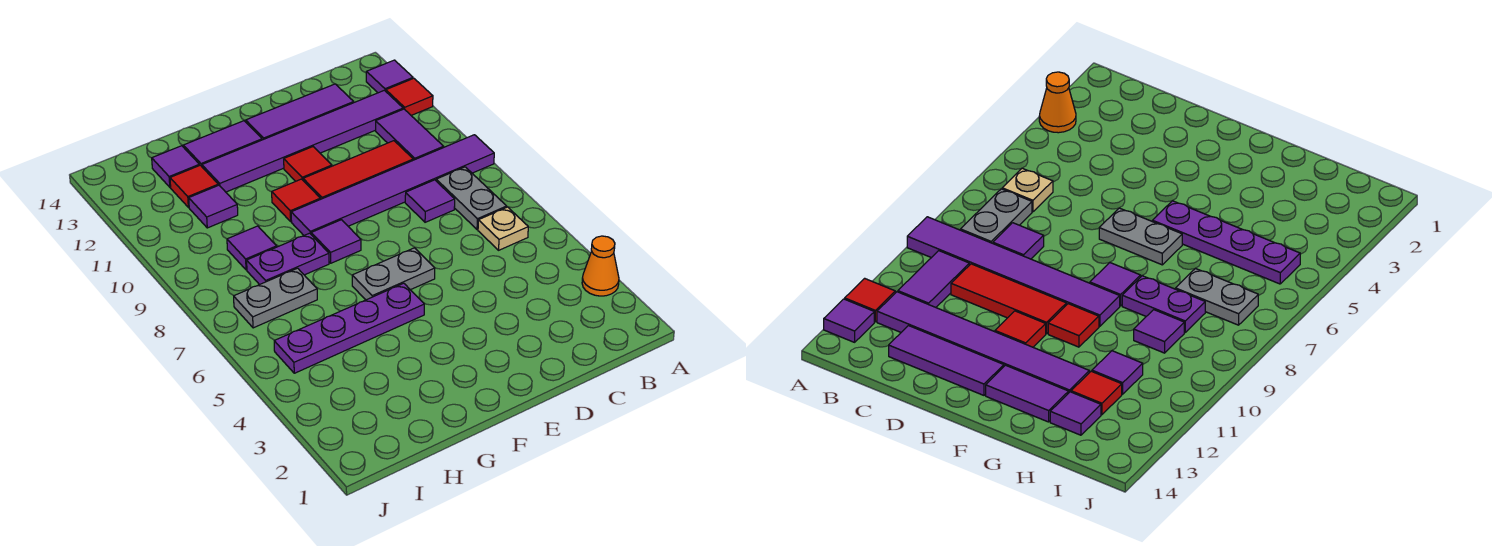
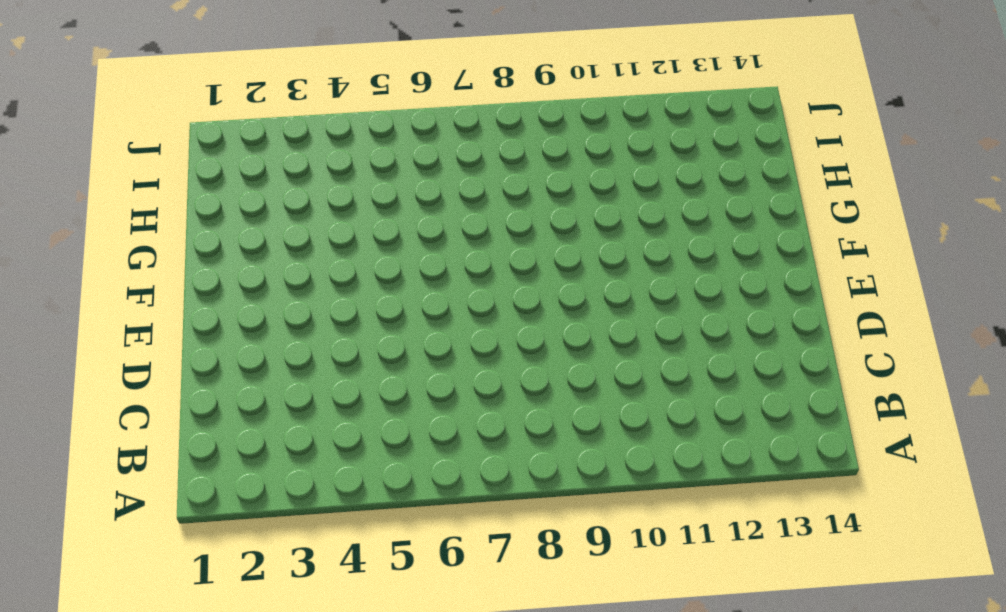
none -> orange cone A3 level 1
none -> purple tile A9:F9 level 1
none -> red tile A12 level 1

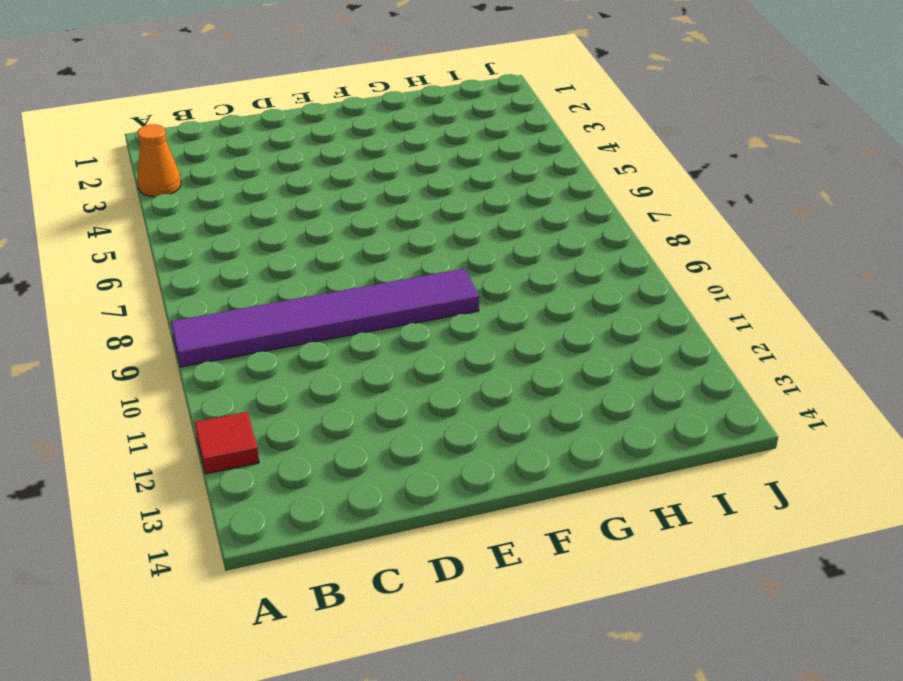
none -> purple tile A13 level 1
none -> tan plate B6 level 1
none -> grey plate B7:B8 level 1

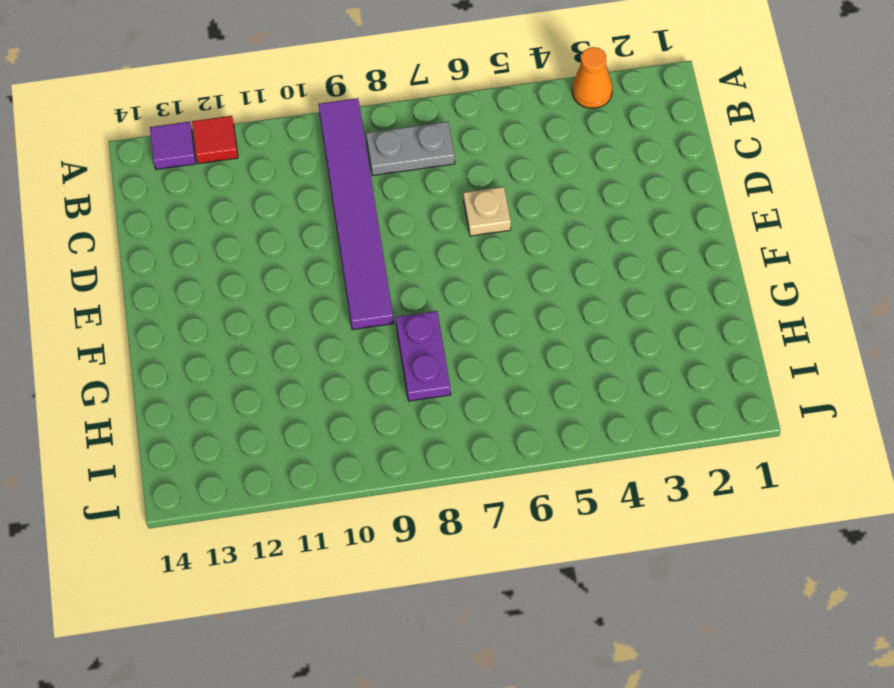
tan plate D6 level 1 -> tan plate B6 level 1
none -> purple tile B10:B11 level 1
none -> purple tile B12:G12 level 1
none -> purple tile C8 level 1

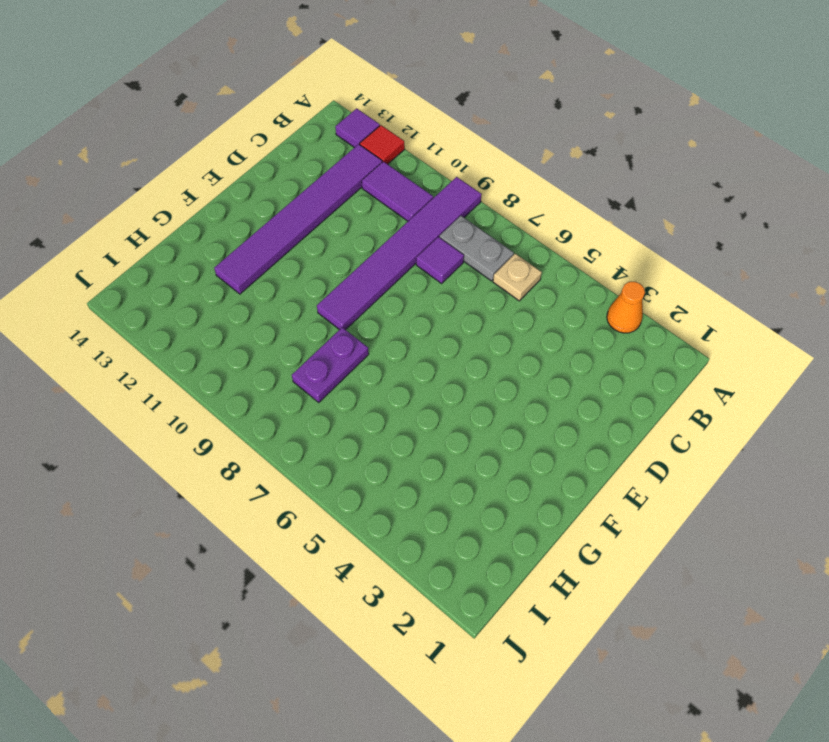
none -> red tile C10:E10 level 1
none -> purple tile C13:E13 level 1
none -> grey plate E6:F6 level 1

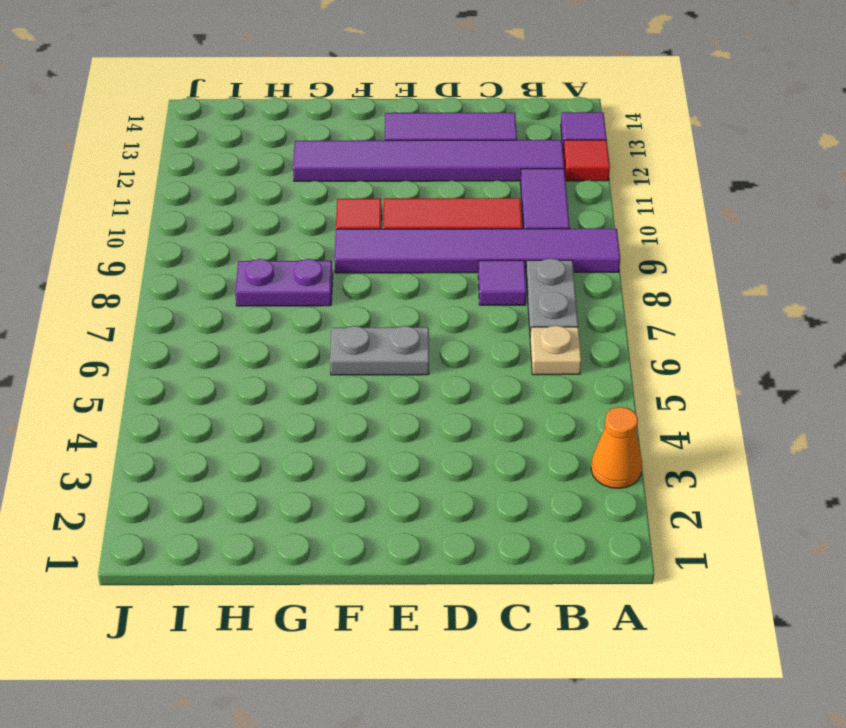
none -> red tile E11 level 1
none -> purple plate F5:I5 level 1
none -> purple tile F8 level 1

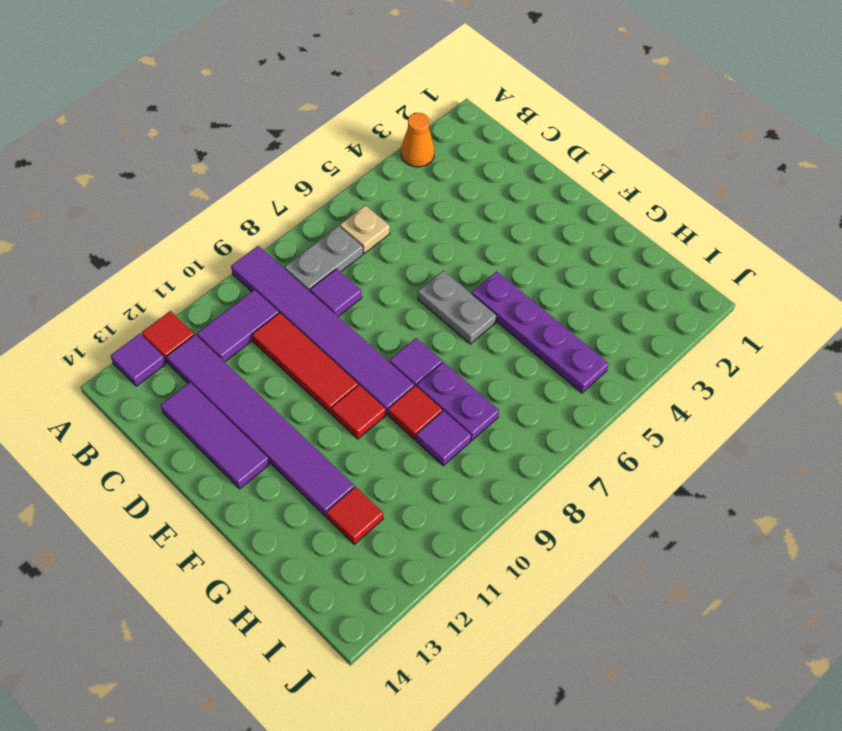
red tile G9 level 1 -> red tile E11 level 1
none -> purple tile F13:G13 level 1
none -> grey plate H7:I7 level 1
none -> purple tile H11 level 1

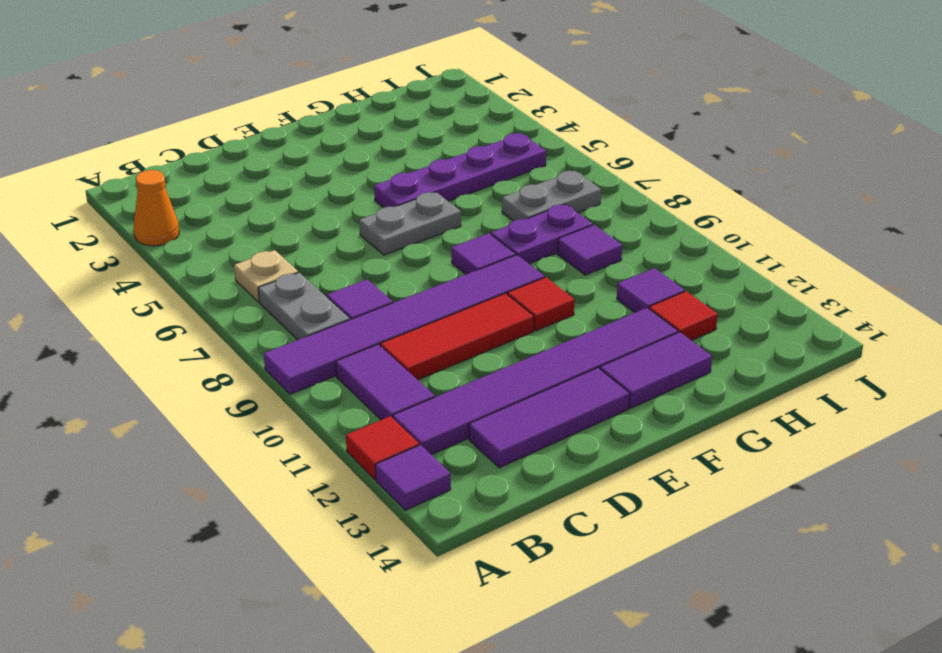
none -> red tile E11 level 1
none -> purple tile H13 level 1

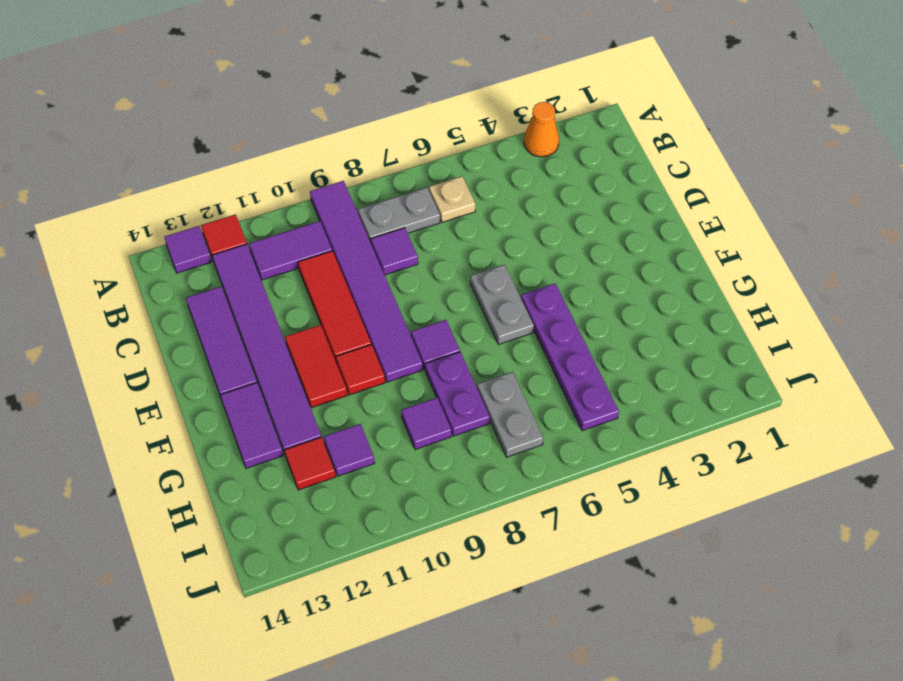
red tile E11:F11 level 1 -> red tile E11 level 1
none -> purple tile H13 level 1

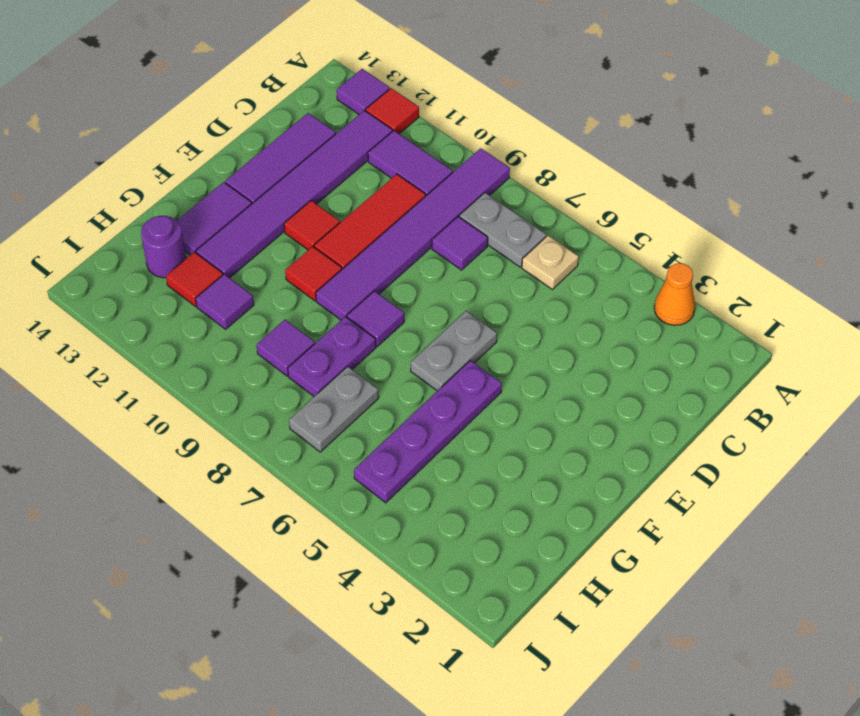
purple round brick H13 level 1 -> purple tile H13 level 1

